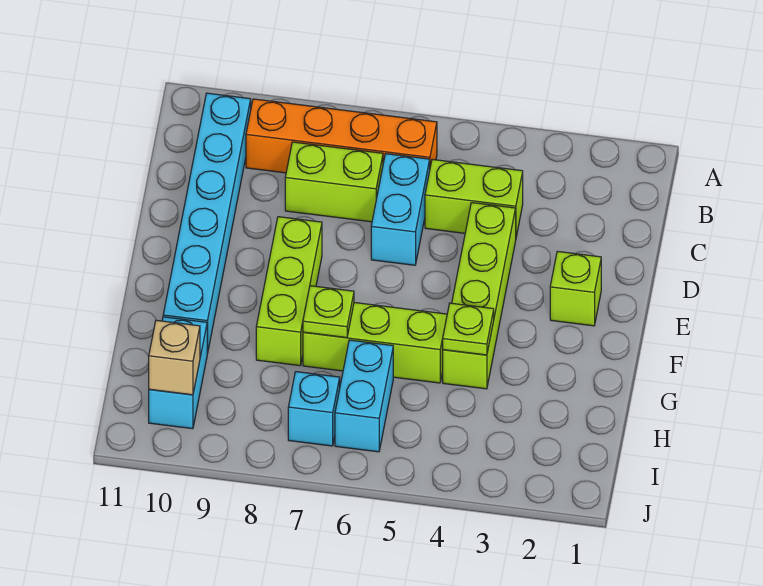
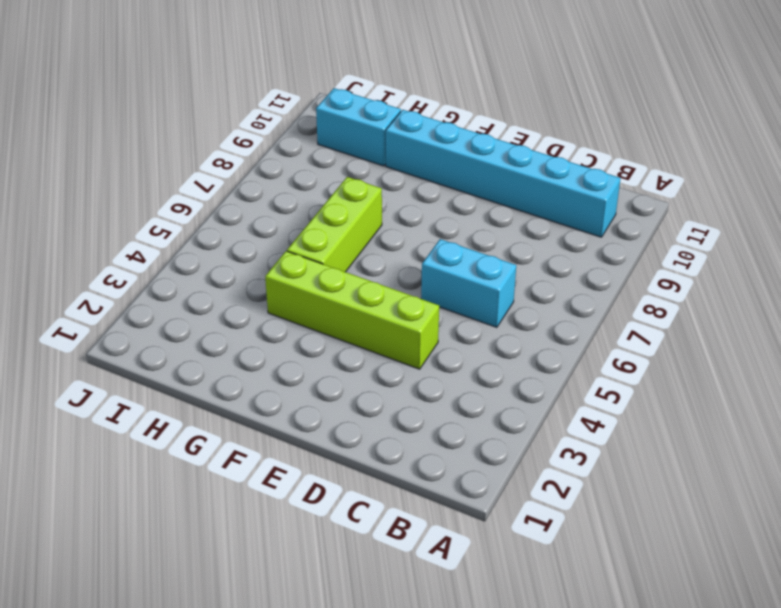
none -> orange brick B6:B9 level 1
none -> lime brick C4:C5 level 1
none -> lime brick C7:C8 level 1

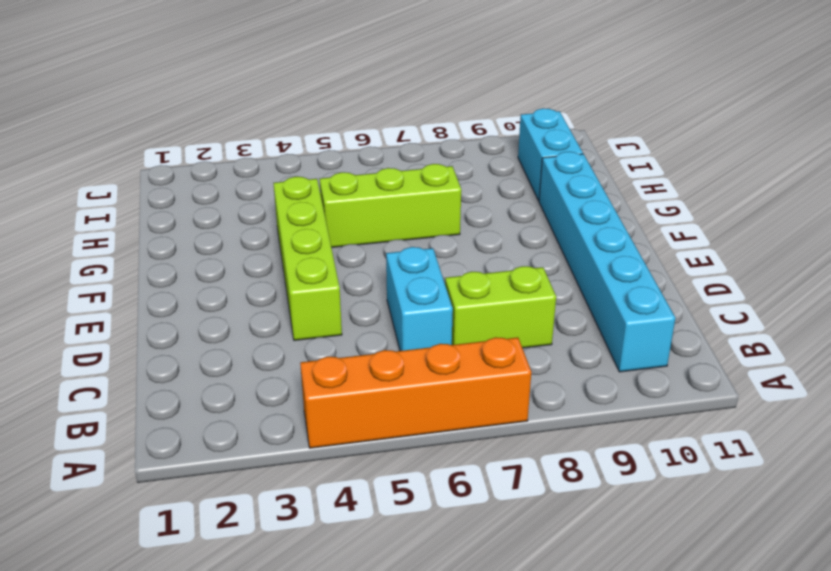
orange brick A4:A7 level 1 -> orange brick B6:B9 level 1
none -> lime brick C4:C5 level 1
none -> lime brick E2 level 1
none -> lime brick E8:G8 level 1

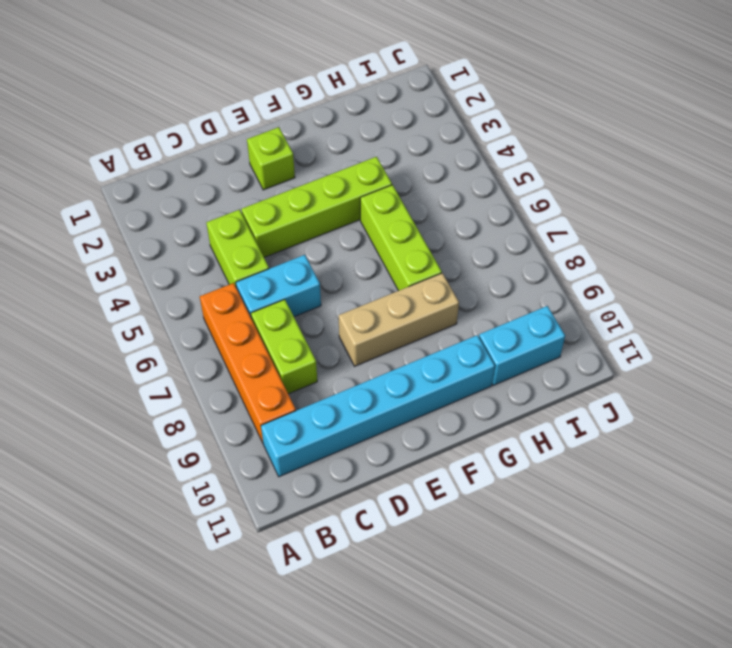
tan brick E8:G8 level 1 -> lime brick E8:G8 level 1
none -> cyan brick H6:I6 level 1
none -> cyan brick I7 level 1
none -> lime plate G4 level 2

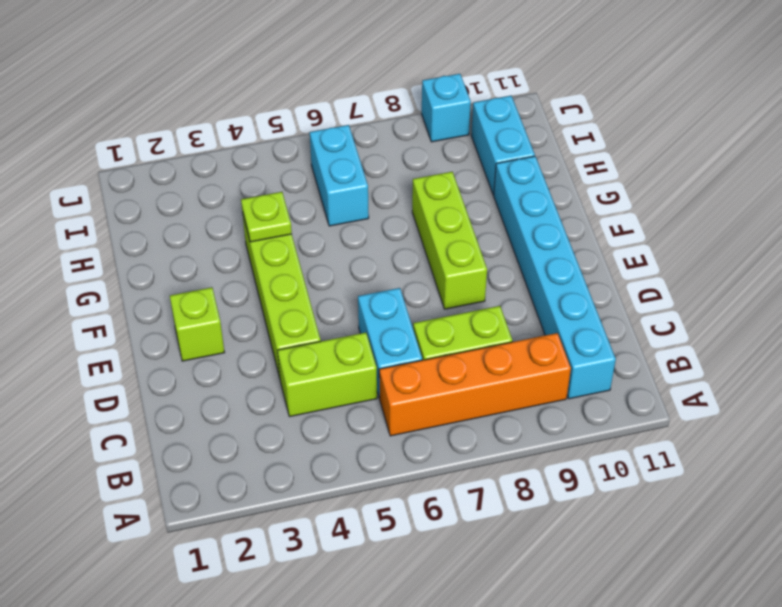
cyan brick J9 level 1 -> cyan brick I7 level 1
none -> lime brick G5:G7 level 1
none -> lime plate G7 level 2
none -> tan brick I10 level 2

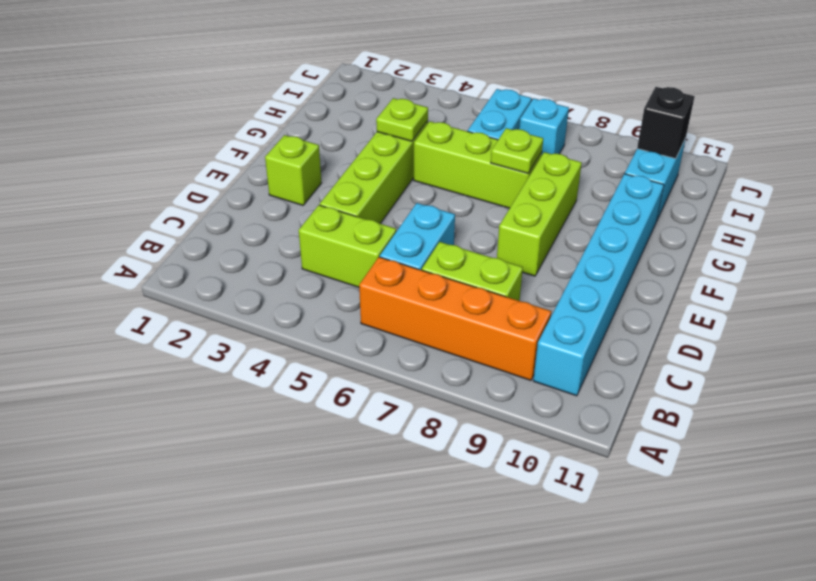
black brick I10 level 2 -> tan brick I10 level 2

